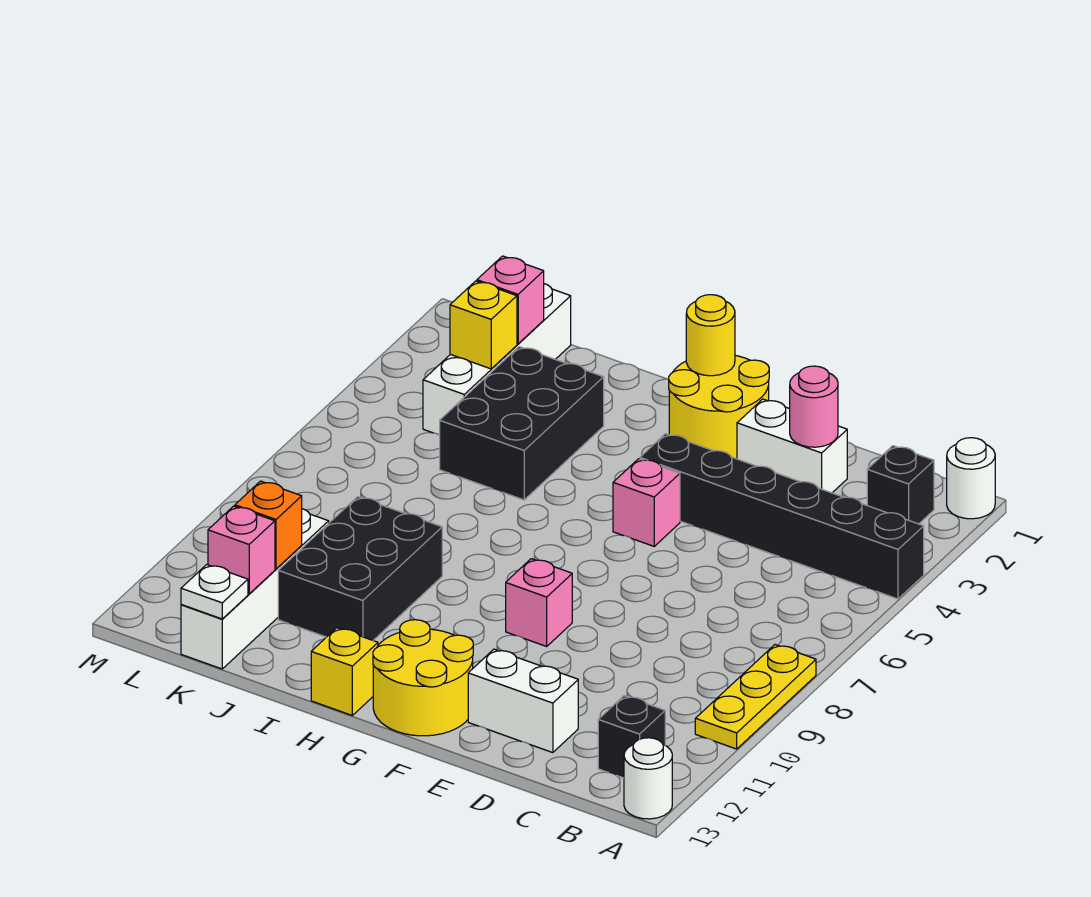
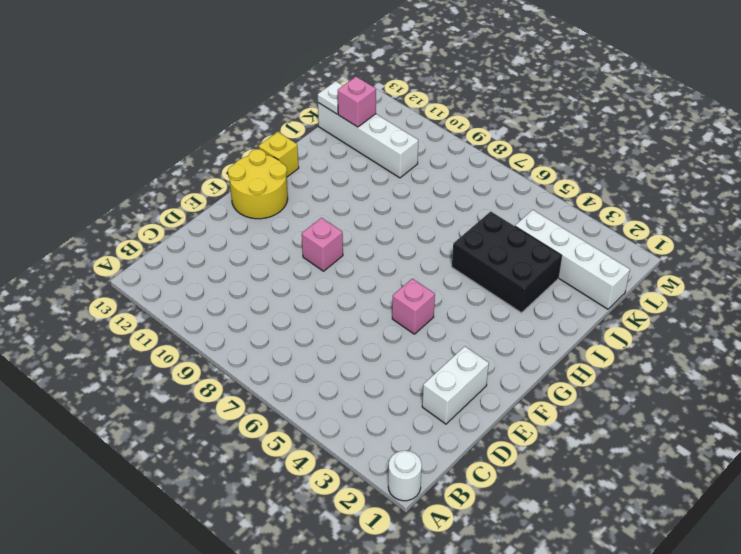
none -> black brick A4:F4 level 1
none -> yellow plate A8:A10 level 1
none -> white round brick A13 level 1

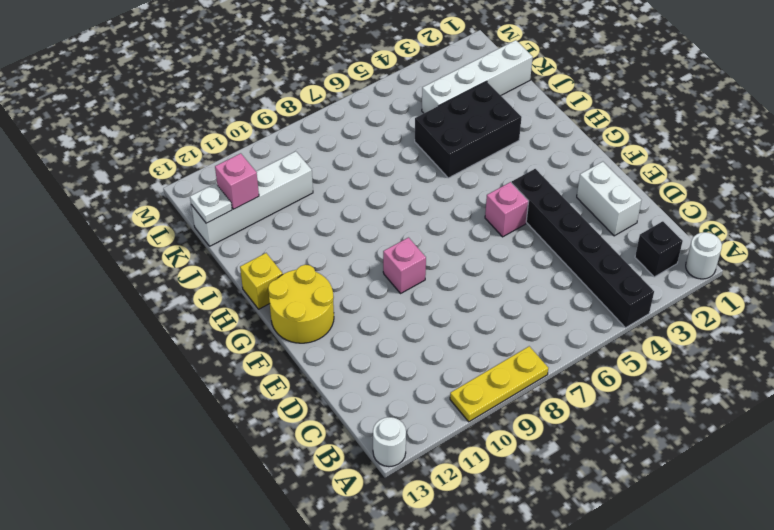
none -> black brick B12 level 1
none -> white brick D12:E12 level 1
none -> yellow round brick F1:G2 level 1

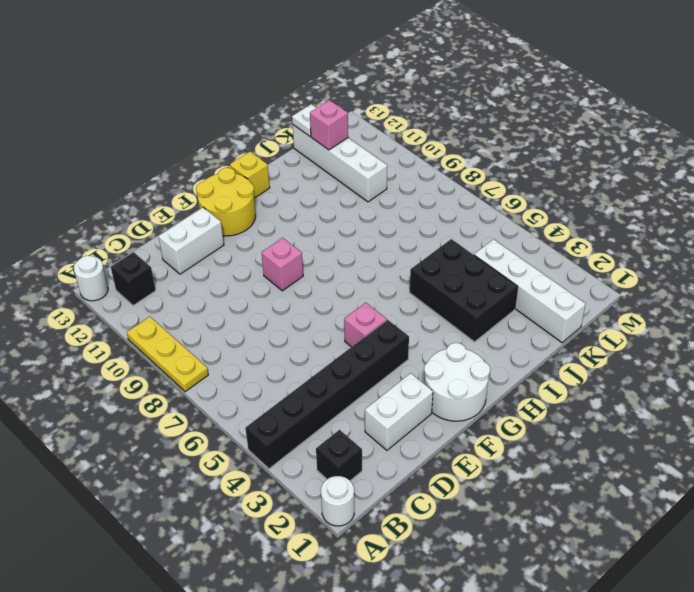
white round brick F1:G2 level 1 -> yellow round brick F1:G2 level 1
none -> black brick I9:J11 level 1
none -> pink round brick D2 level 2
none -> yellow round brick G1 level 2

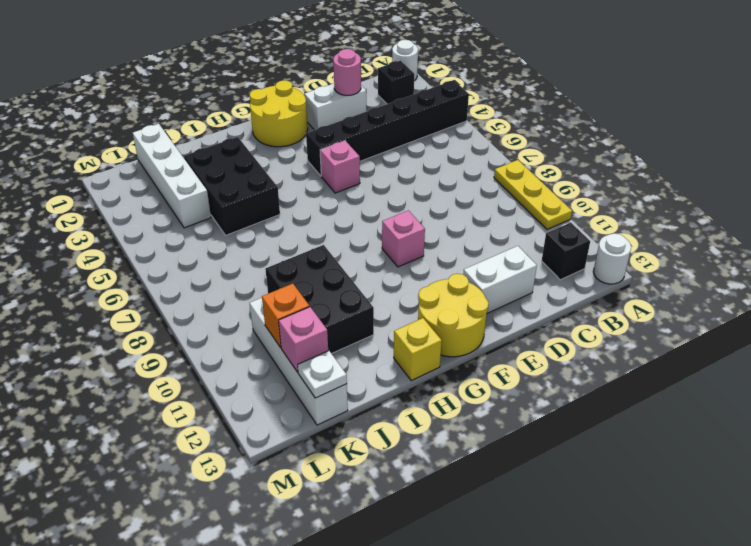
none -> yellow round brick G1 level 2
none -> pink brick K2 level 2
none -> yellow brick K3 level 2

